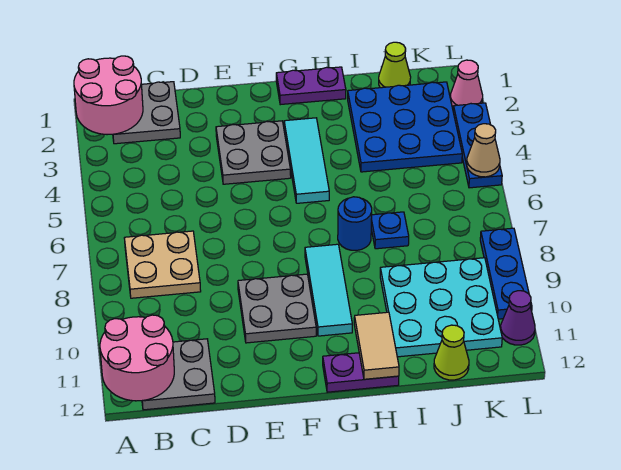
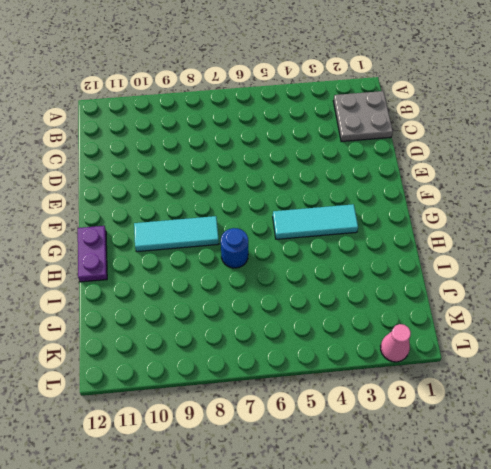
none -> tan plate B7:C8 level 1
none -> grey plate B11:C12 level 1
none -> grey plate E3:F4 level 1

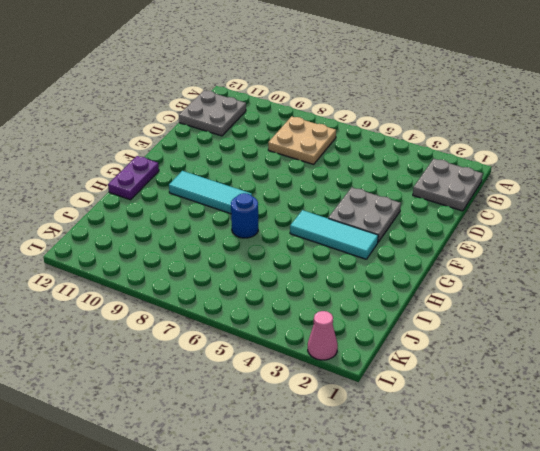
none -> grey plate E9:F10 level 1
none -> purple plate G1:H1 level 1
none -> blue plate I2:K4 level 1

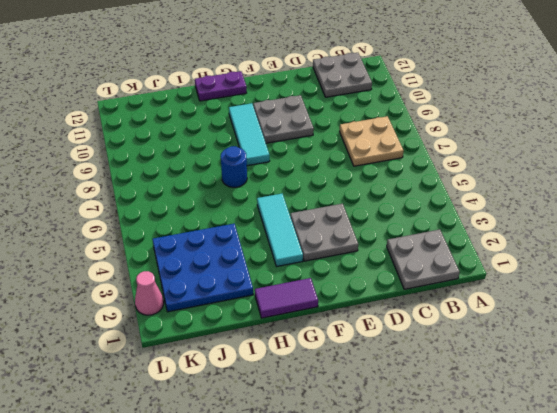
purple tile G1:H1 level 1 -> purple plate G1:H1 level 1
none -> blue plate I7 level 1
none -> cyan plate I9:K11 level 1
none -> lime cone J1 level 1

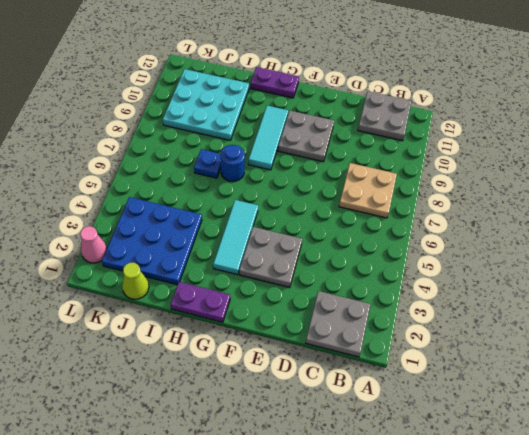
none -> lime cone J12 level 1
none -> blue plate L3:L5 level 1
none -> blue plate L8:L10 level 1

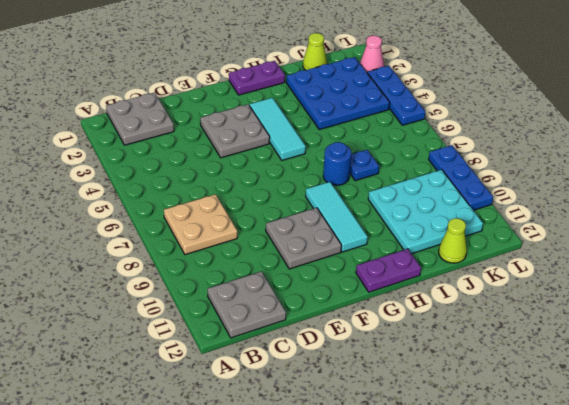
none -> purple cone L11 level 1
none -> pink round brick A1:B2 level 2
none -> pink round brick A11:B12 level 2

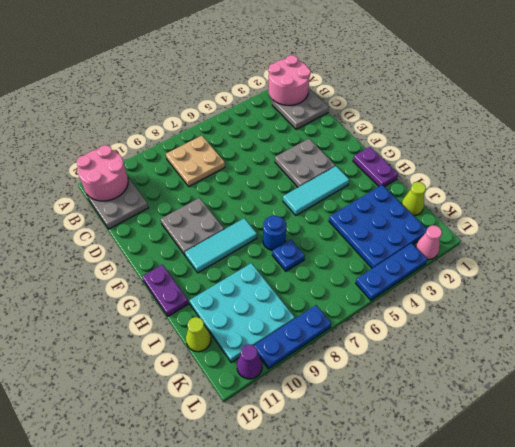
none -> tan tile H11:H12 level 2
none -> tan cone L5 level 2

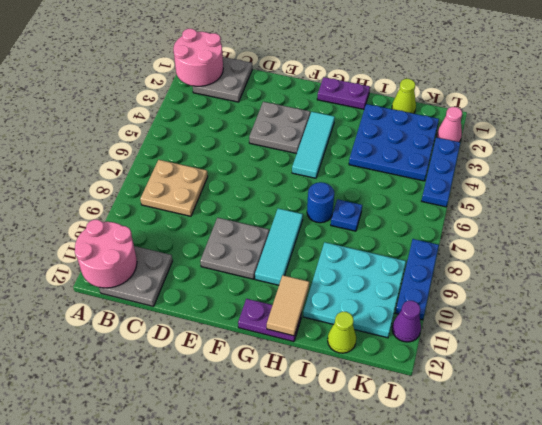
none -> tan cone L5 level 2

